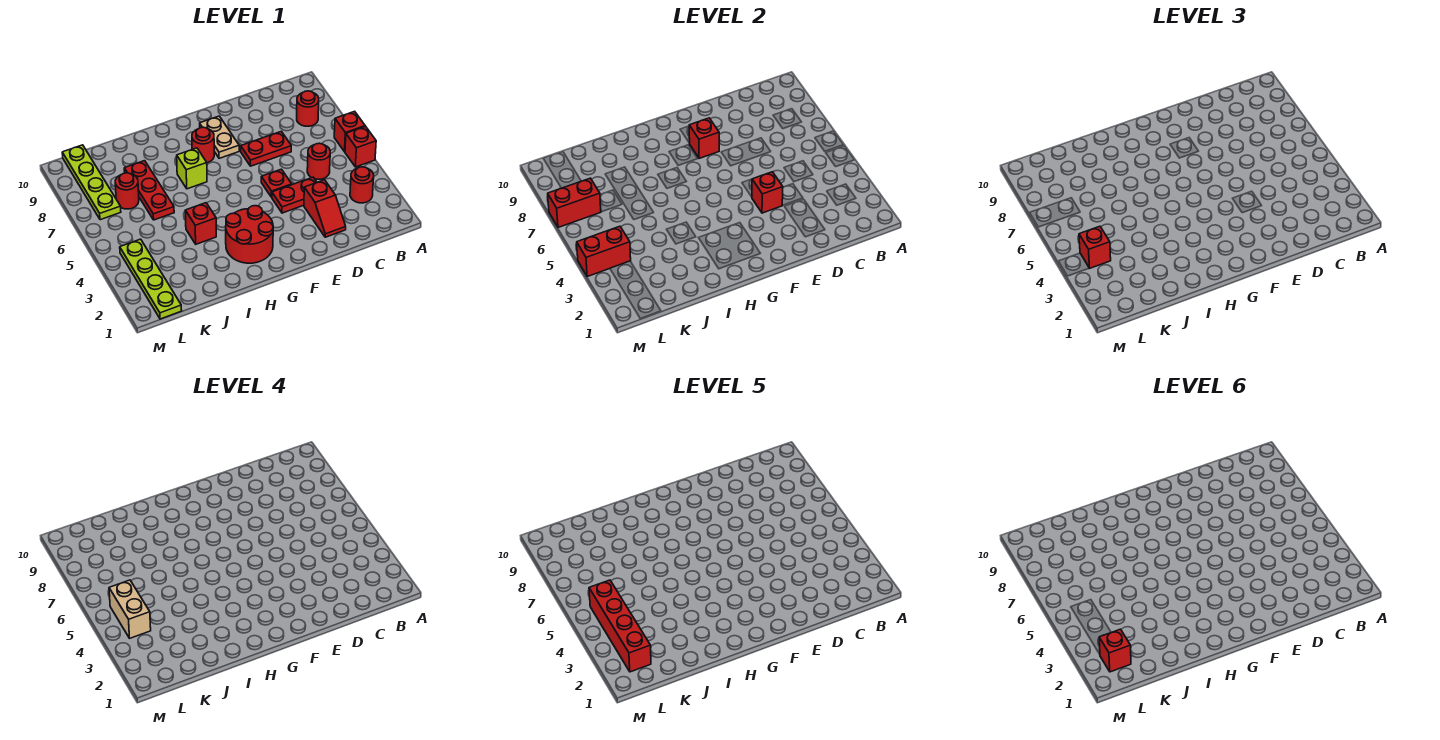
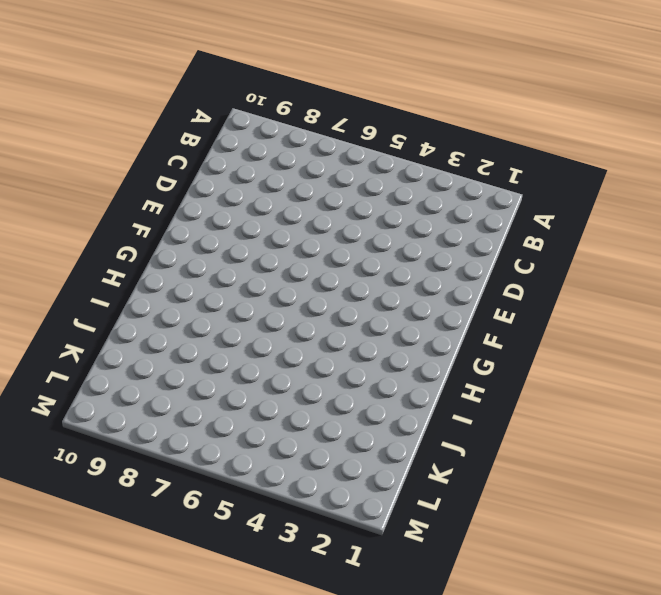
none -> red brick A5 level 1
none -> red brick A6 level 1
none -> red round brick B3 level 1

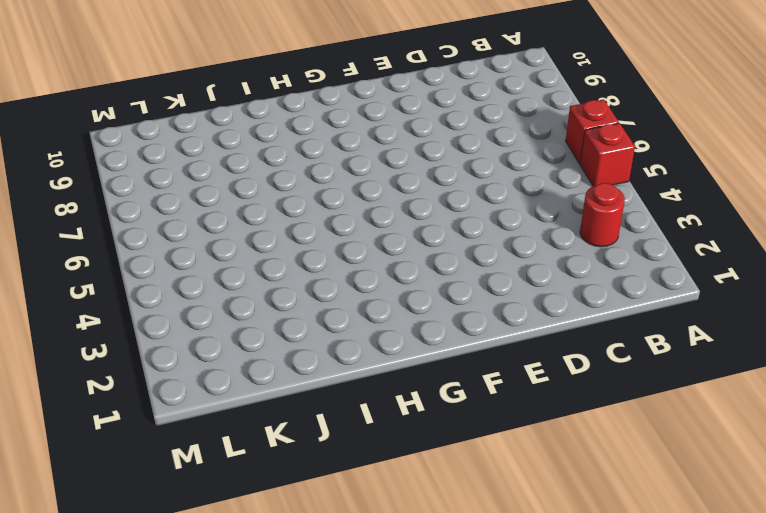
none -> red round brick B8 level 1
none -> red round brick C5 level 1
none -> red slope D2:D3 level 1 top 3

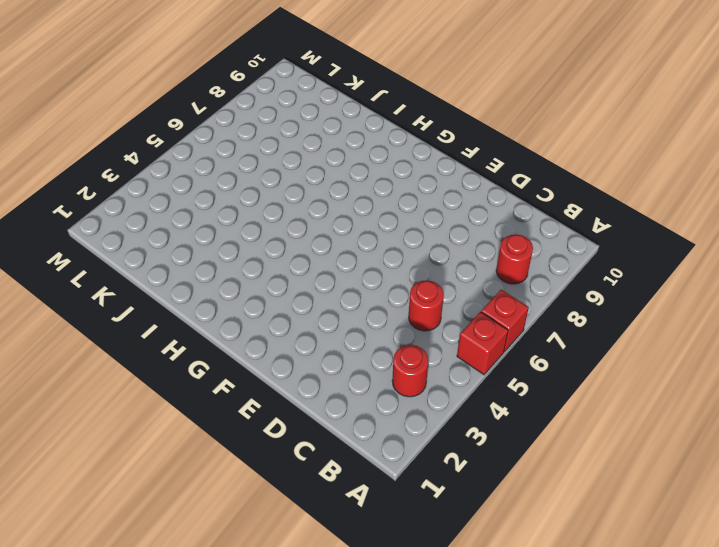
none -> red slope D2:D3 level 1 top 3
none -> red plate D4:E4 level 1
none -> red plate D7:E7 level 1

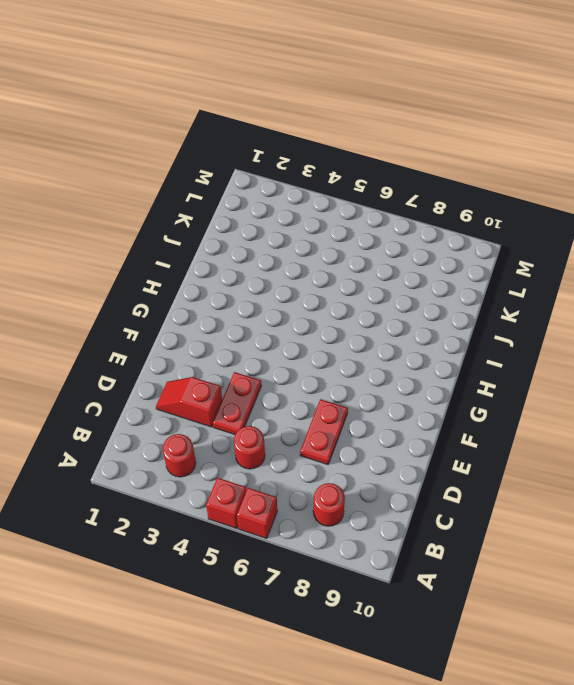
none -> red plate E5 level 1
none -> tan plate F8:F9 level 1
none -> red round brick G2:H3 level 1

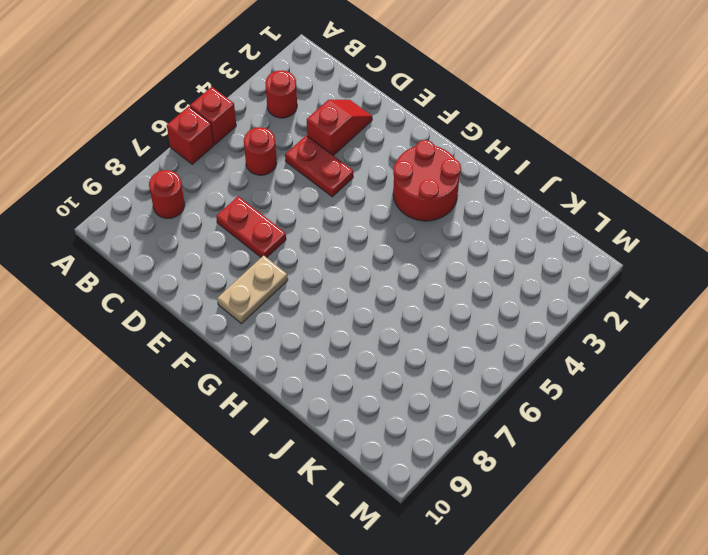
none -> red plate E5 level 1
none -> red round brick G8 level 1
none -> lime brick H7 level 1

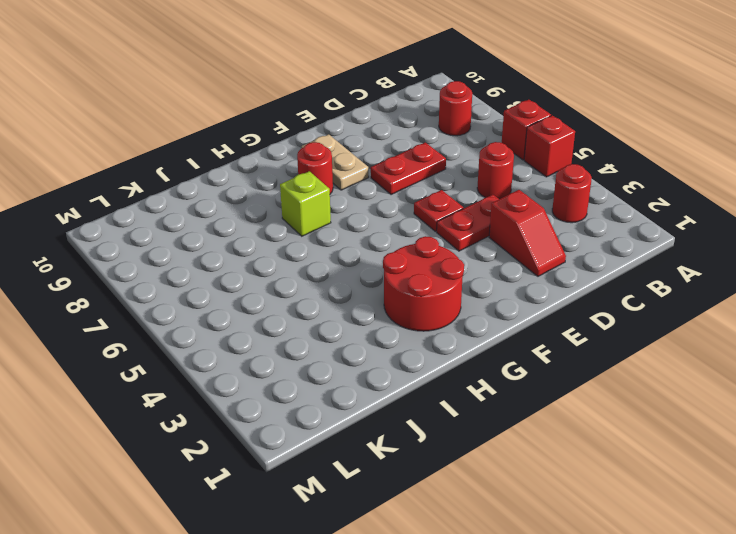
none -> red brick I4 level 1
none -> red plate J6:J8 level 1
none -> red round brick K7 level 1

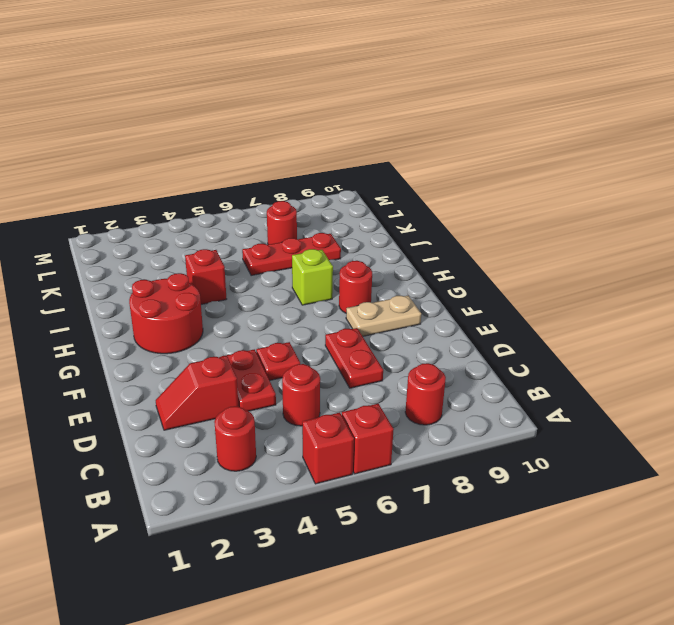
none -> lime plate L1:L4 level 1
none -> lime plate L7:L10 level 1
none -> red brick E4 level 2

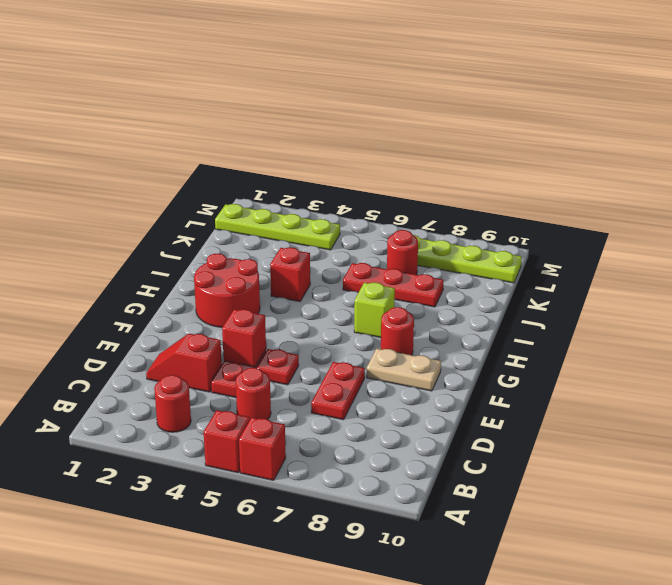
none -> red round brick B8 level 1
none -> red brick F8 level 2
none -> red brick L4:M4 level 2

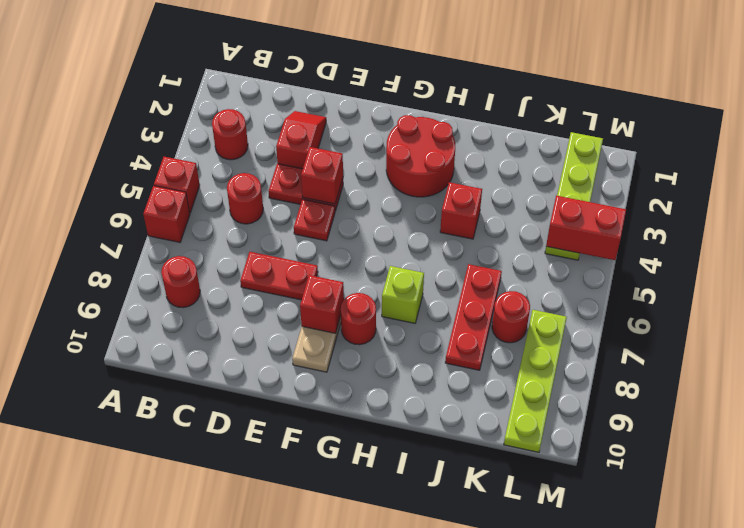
none -> red brick L7:M7 level 2
none -> red brick L4 level 3
none -> tan brick L4:L5 level 4

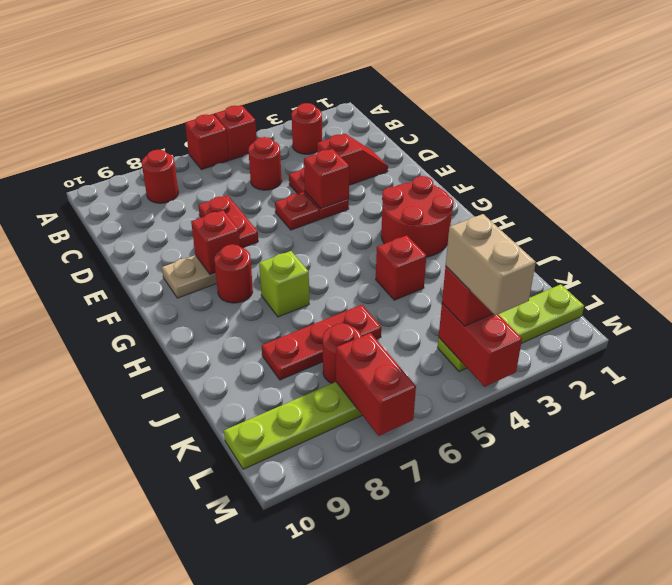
tan brick L4:M4 level 4 -> tan brick L4:L5 level 4
none -> red brick L2:L5 level 5
none -> red brick L2 level 6

